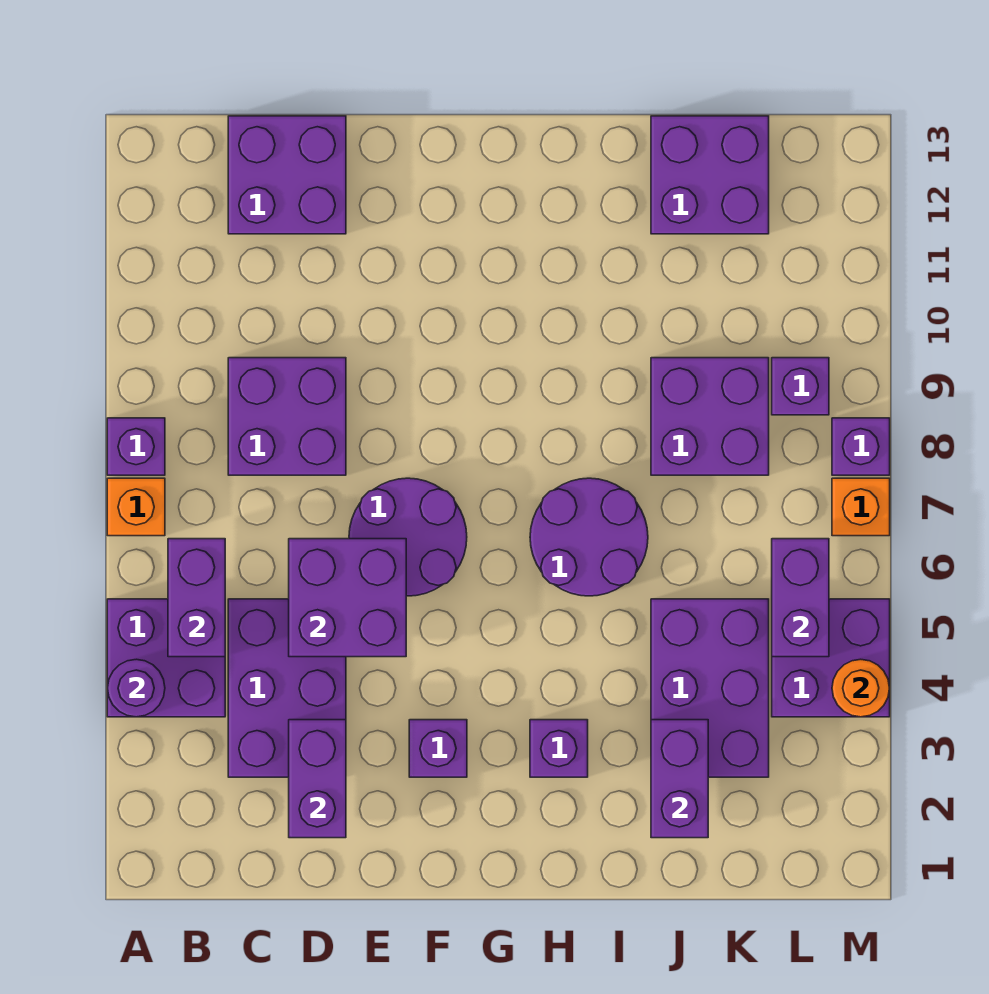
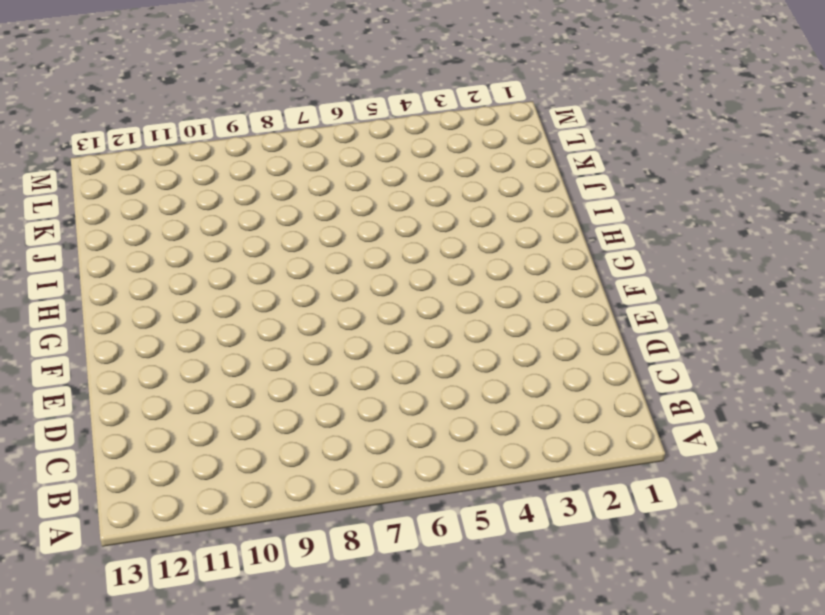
none -> purple brick A4:B5 level 1
none -> orange brick A7 level 1
none -> purple brick A8 level 1

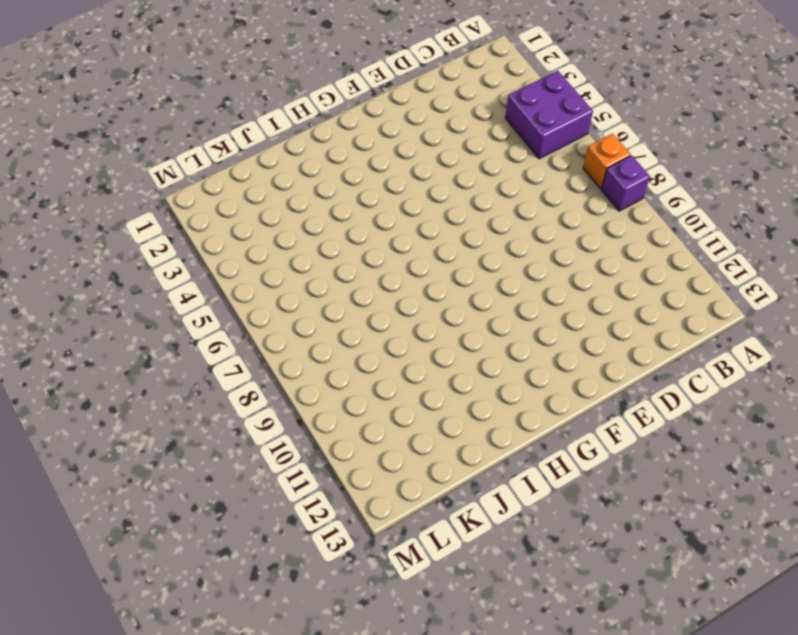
none -> purple brick C3:D5 level 1
none -> purple brick C8:D9 level 1
none -> purple brick C12:D13 level 1

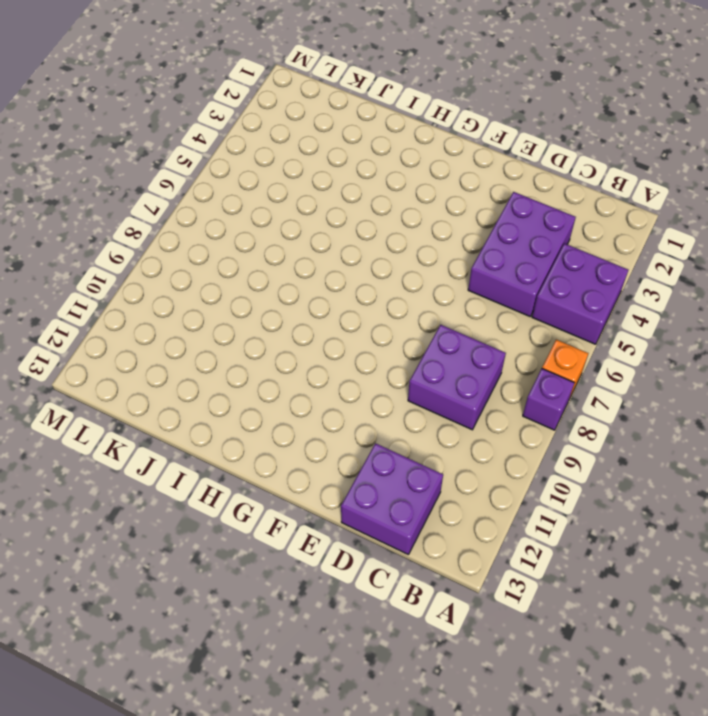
none -> purple round brick E6:F7 level 1
none -> purple brick F3 level 1
none -> purple brick H3 level 1

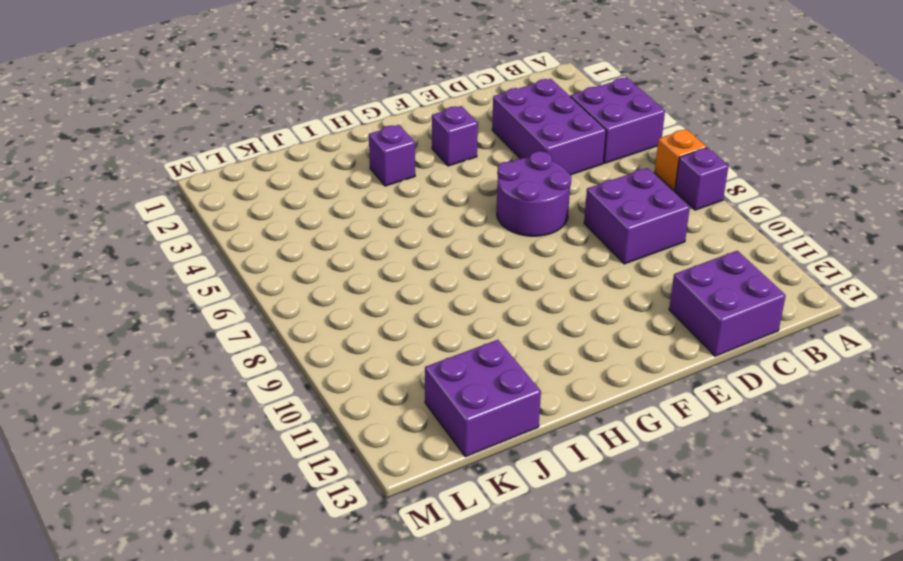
none -> purple round brick H6:I7 level 1
none -> purple brick J3:K5 level 1
none -> purple brick J8:K9 level 1

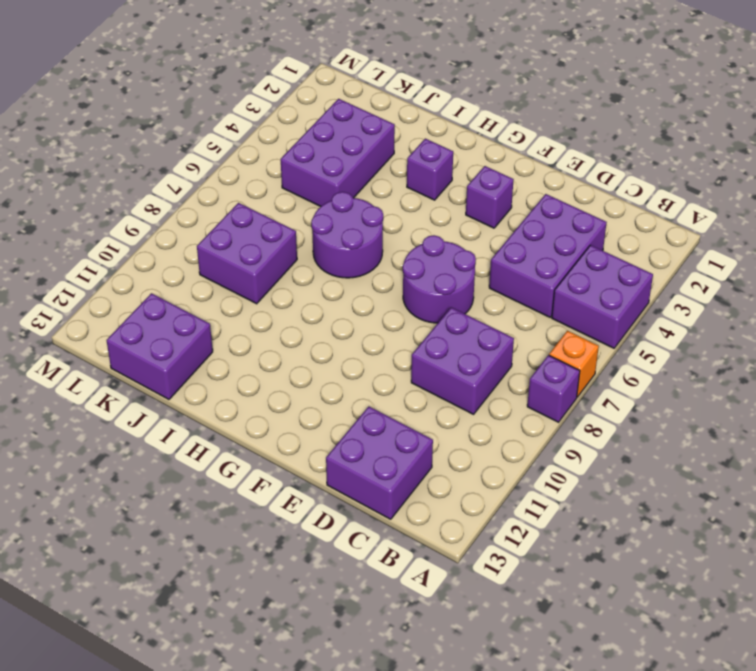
none -> purple brick L4:M5 level 1
none -> purple brick L9 level 1
none -> orange brick M7 level 1

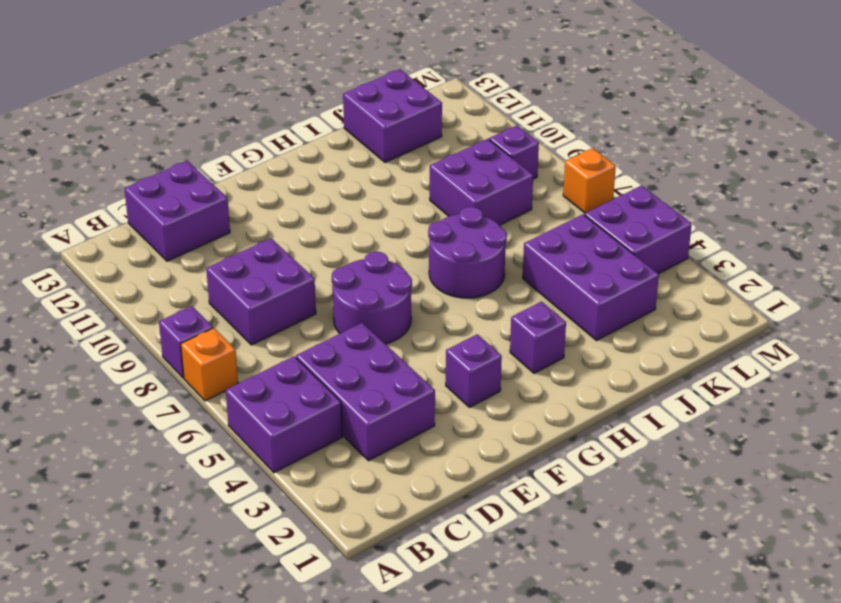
none -> purple brick M8 level 1
none -> purple round brick A4 level 2
none -> purple brick B5:B6 level 2

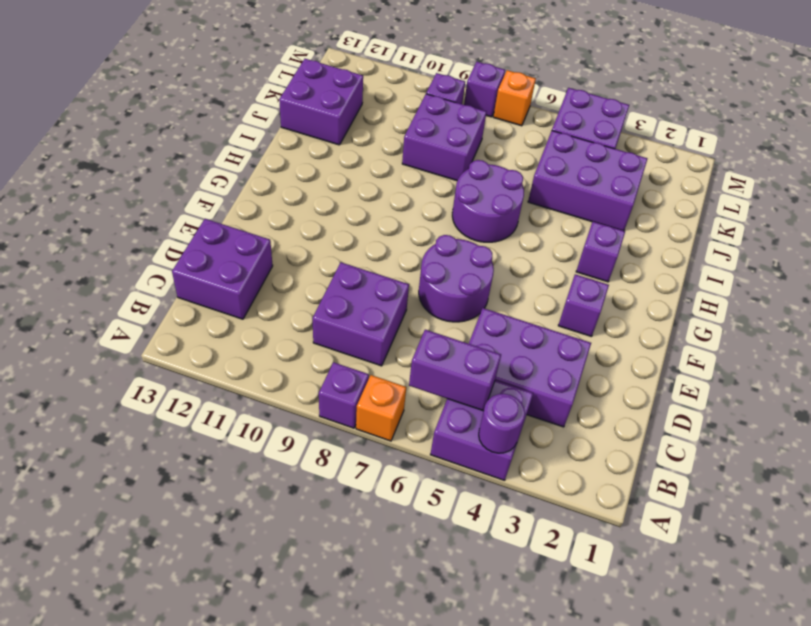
none -> purple brick D2:D3 level 2
none -> purple brick D5:E6 level 2
none -> purple brick J2:J3 level 2

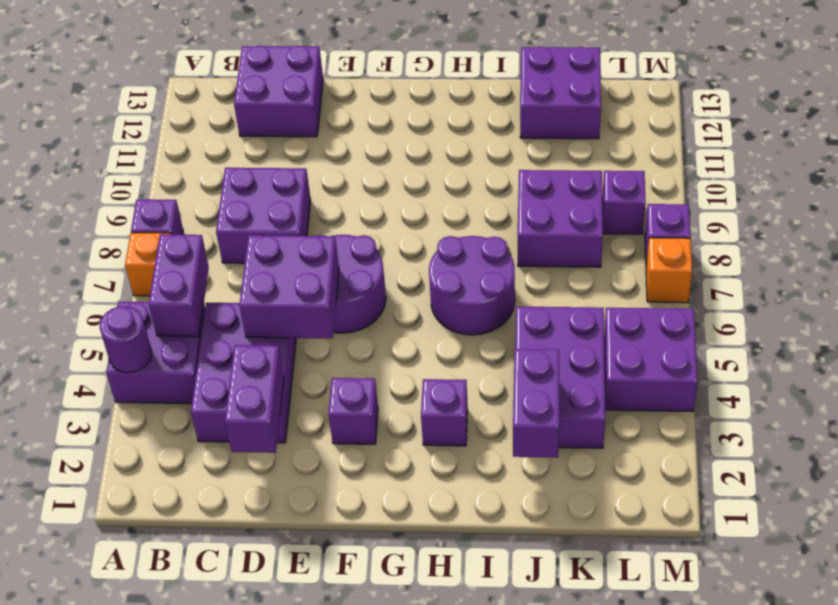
none -> purple brick L5:L6 level 2
none -> orange round brick M4 level 2

